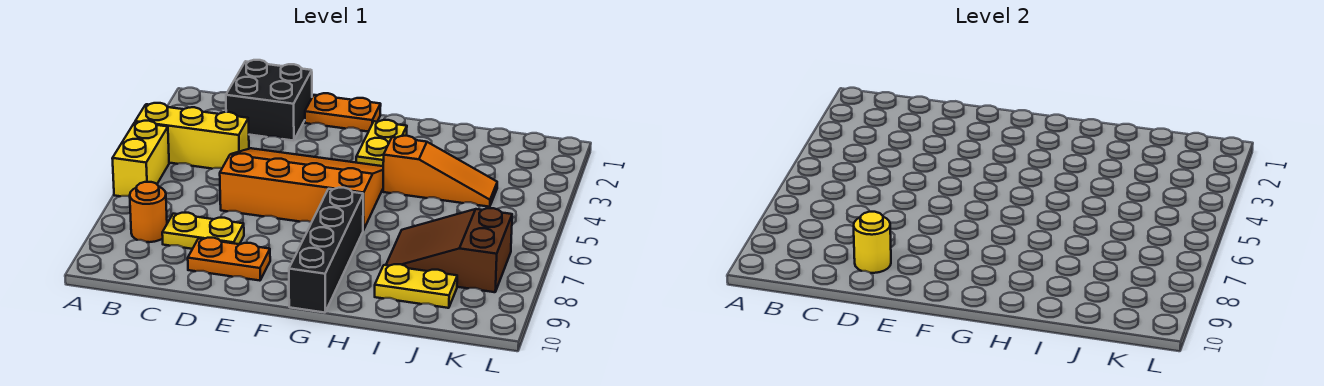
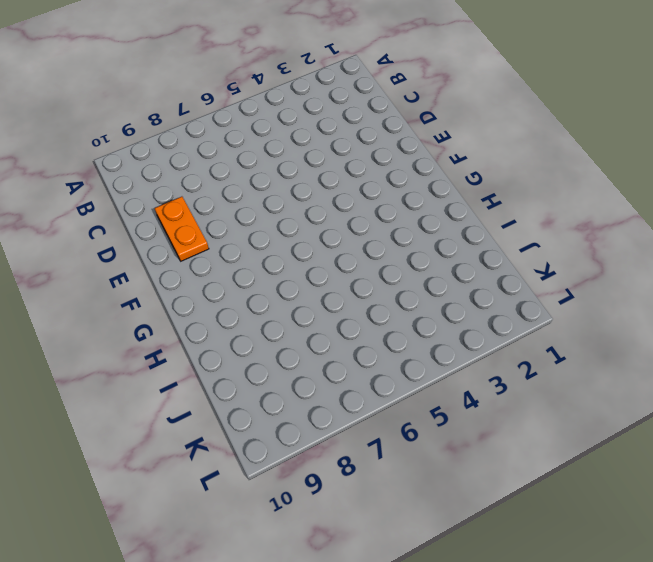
none -> yellow brick A4:C4 level 1
none -> yellow brick A5:A6 level 1
none -> orange round brick B8 level 1

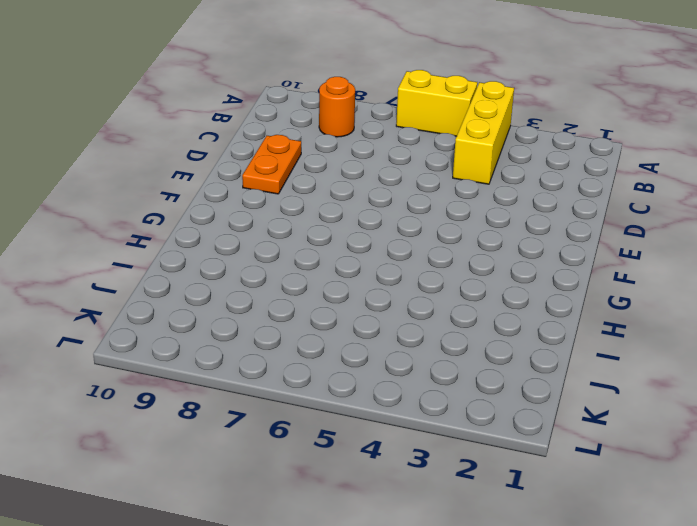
none -> black brick C1:D2 level 1
none -> yellow plate C8:D8 level 1
none -> orange slope D4:G6 level 1 top 6

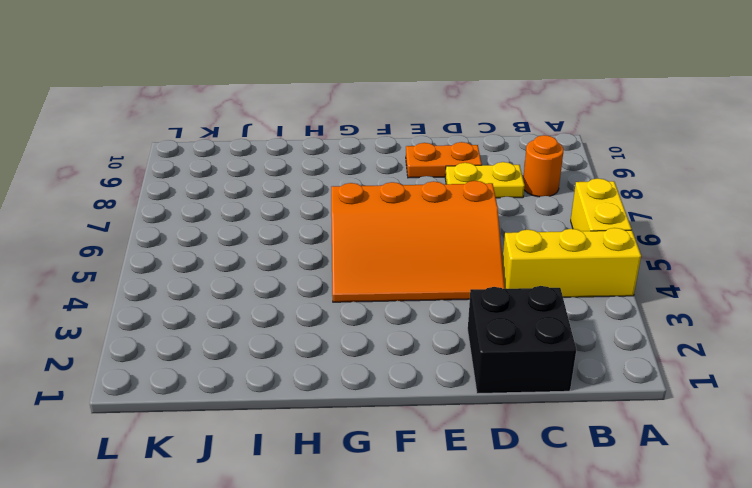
none -> orange plate E1:F1 level 1
none -> yellow plate G2:G3 level 1
none -> black brick G7:G10 level 1

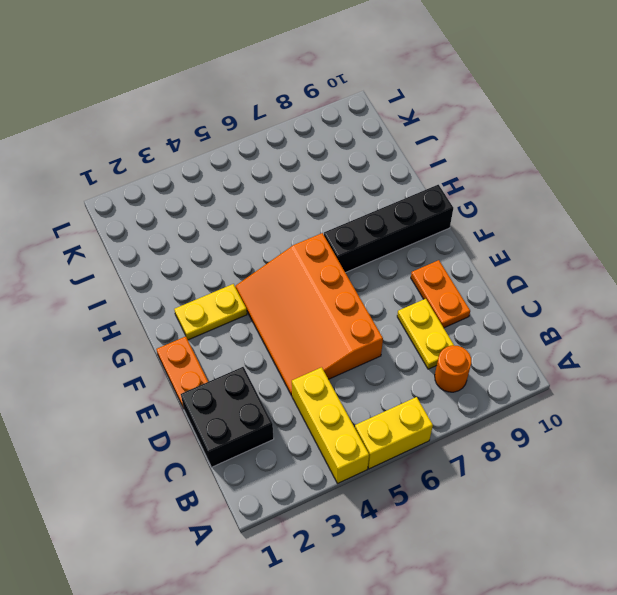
none -> orange slope H4:J4 level 1 top H
none -> brown slope I7:K8 level 1 top K
none -> yellow plate I9:J9 level 1

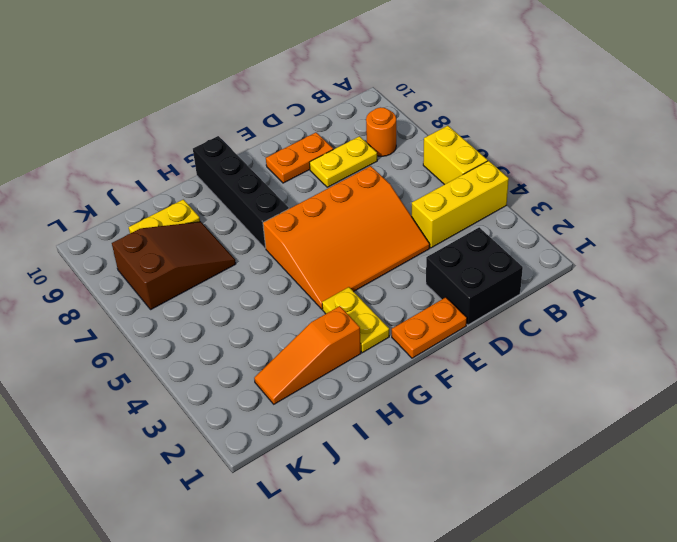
orange slope H2:J2 level 1 top H -> orange slope H4:J4 level 1 top H
none -> yellow round brick D9 level 2

